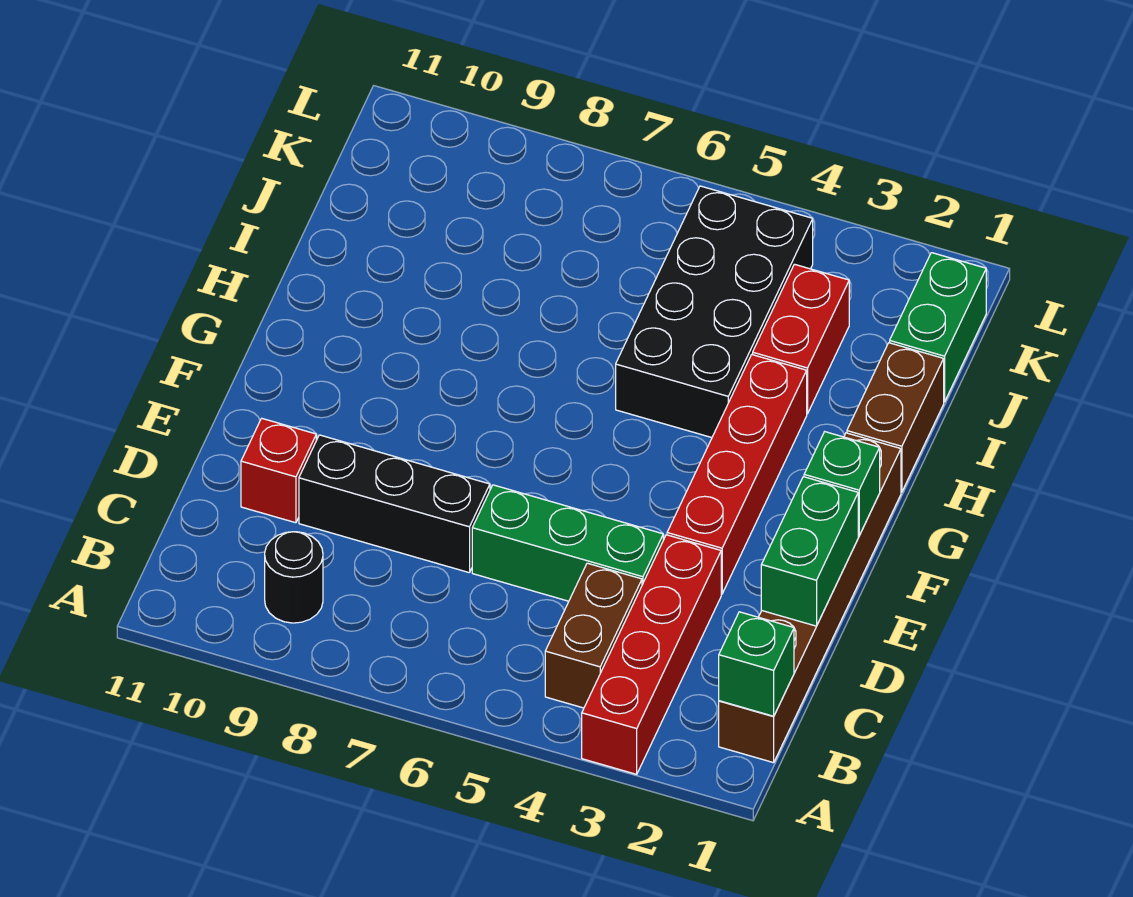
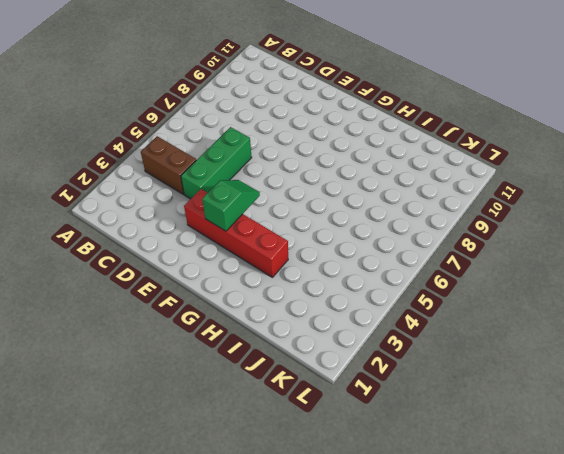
green slope F3:F4 level 2 top 3 -> none
none -> red brick A3:D3 level 1
none -> brown brick B1:G1 level 1
none -> black round brick B9 level 1

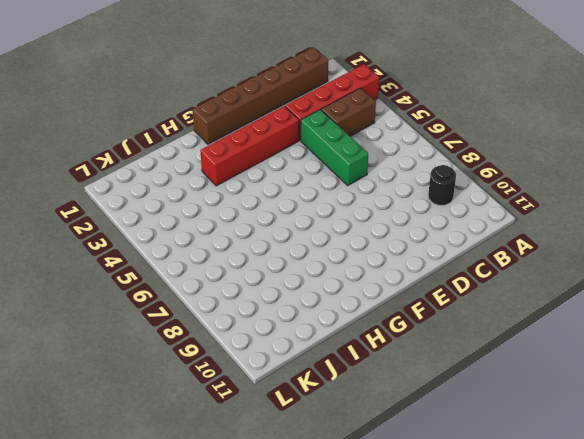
none -> black brick D7:D9 level 1
none -> red brick D10 level 1
none -> brown brick H1:I1 level 1

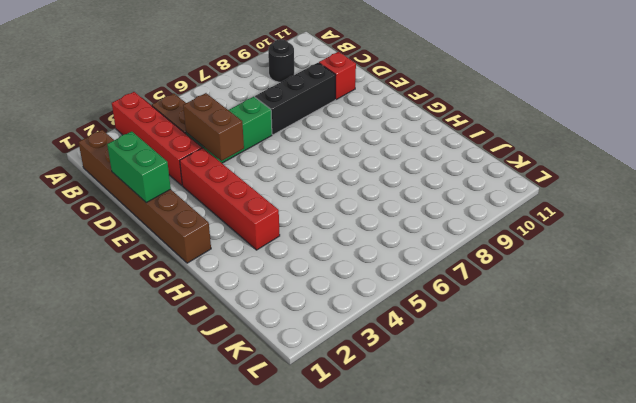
brown brick D4:E4 level 2 -> brown brick H1:I1 level 1
none -> black brick H4:K5 level 1
none -> red brick I3:J3 level 1
none -> green brick J1:K1 level 1

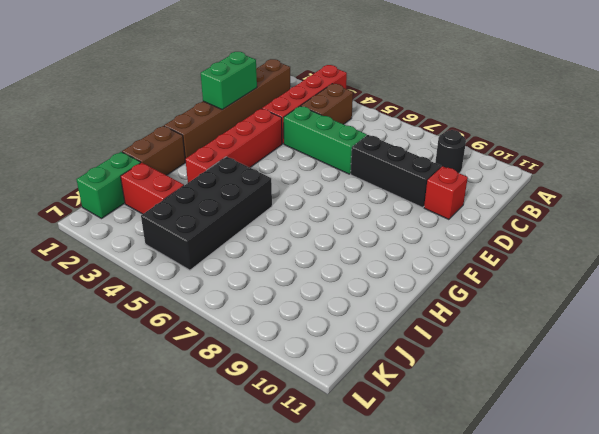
red brick J2:J3 level 1 -> red brick I3:J3 level 1
none -> green brick B1 level 2
none -> green brick F1 level 2

